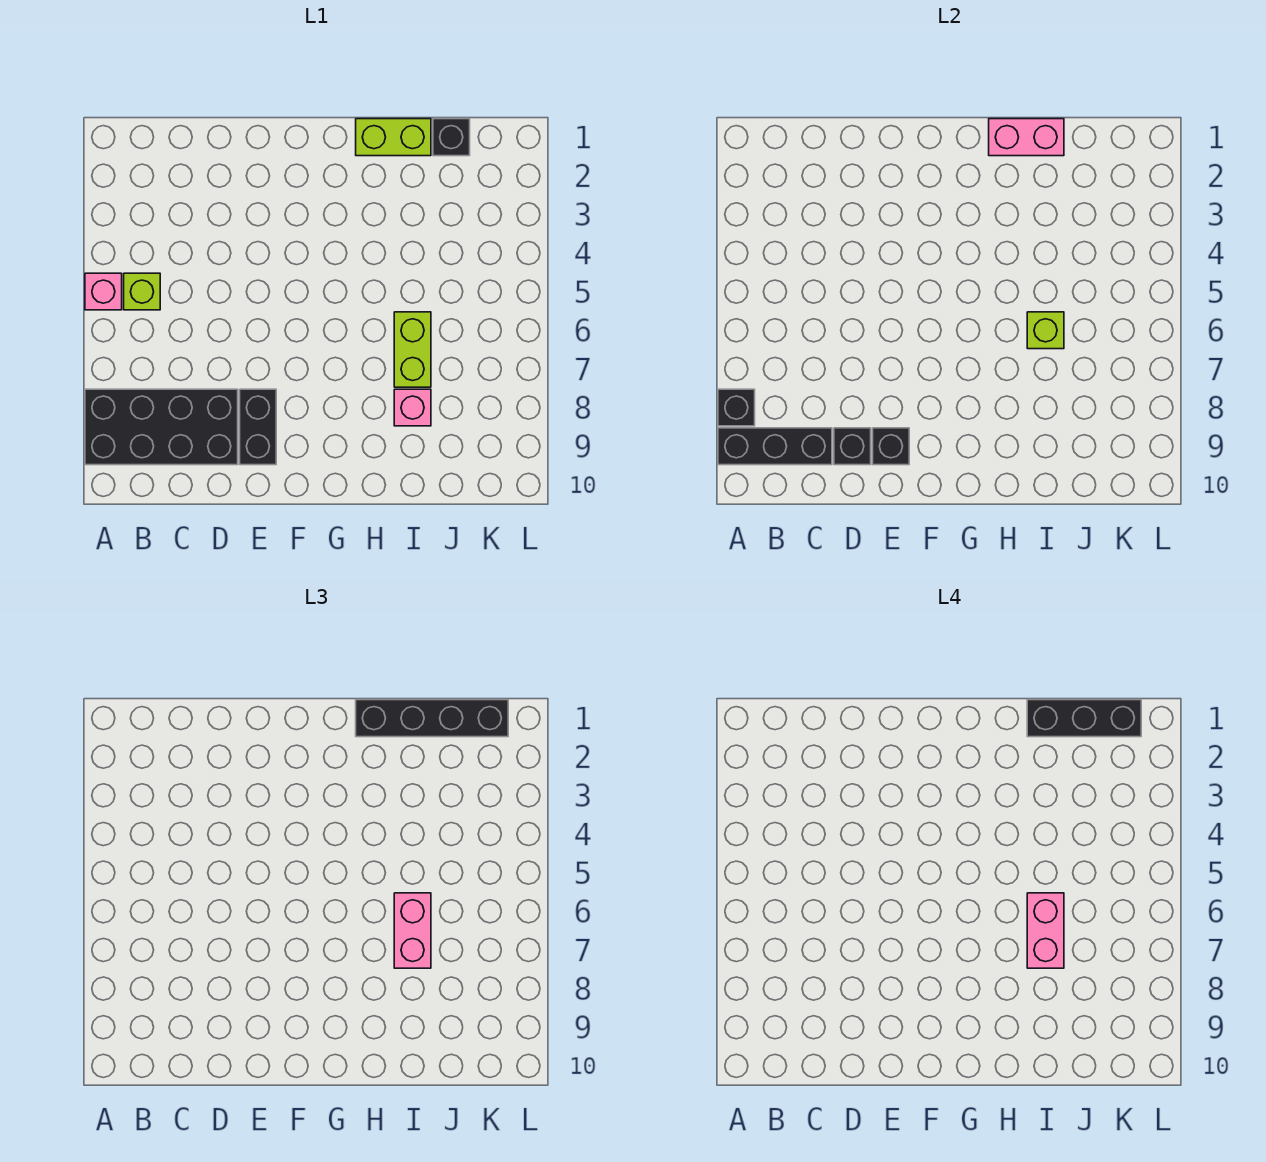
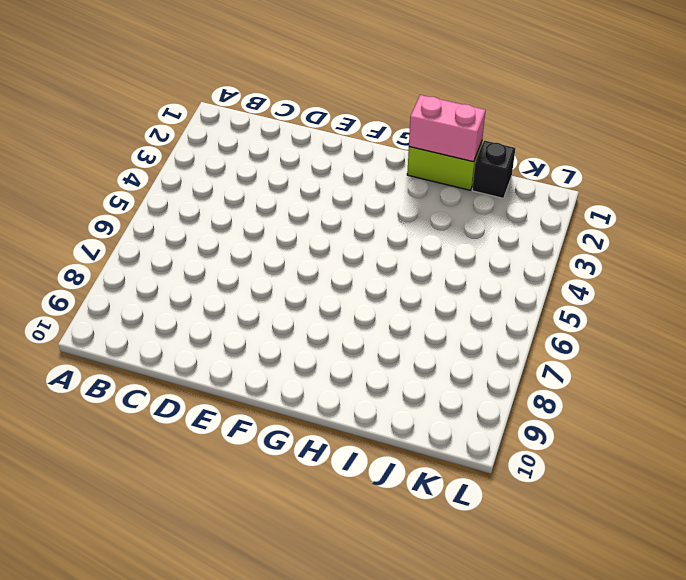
none -> pink brick A5 level 1
none -> black brick A8:D9 level 1
none -> lime brick B5 level 1

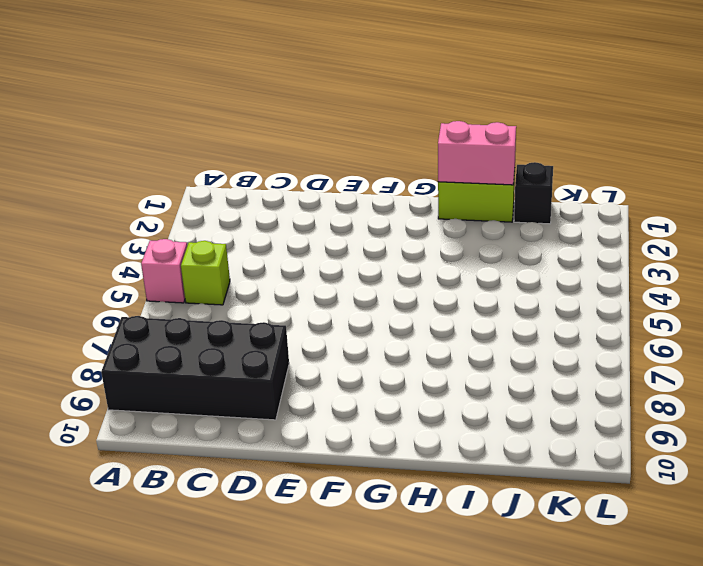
none -> black brick E8:E9 level 1
none -> lime brick I6:I7 level 1
none -> pink brick I8 level 1

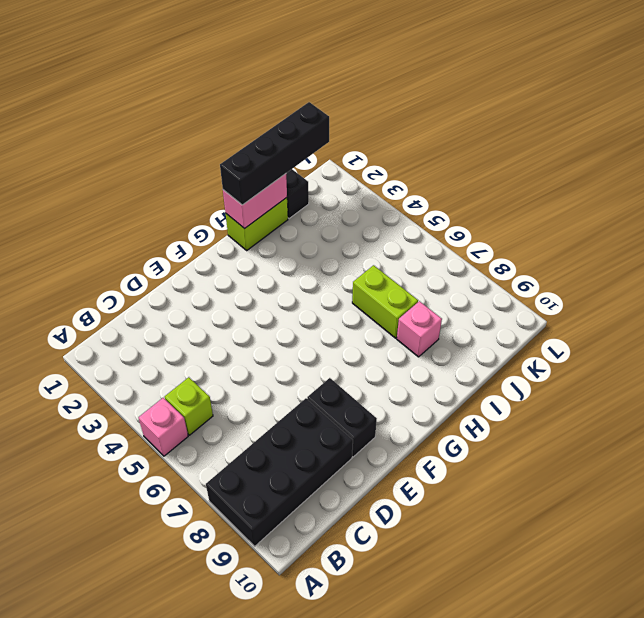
none -> black brick A8 level 2
none -> black brick A9:C9 level 2
none -> black brick D9 level 2

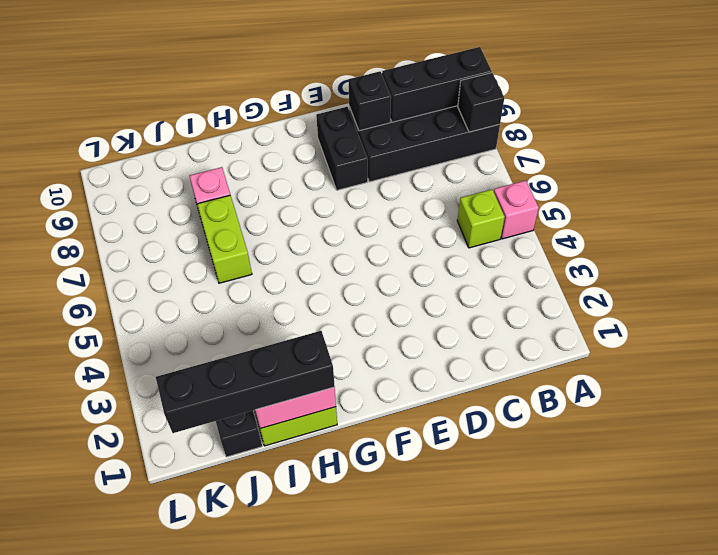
none -> black brick E9 level 2
none -> lime brick I6 level 2
none -> pink brick I6:I7 level 3

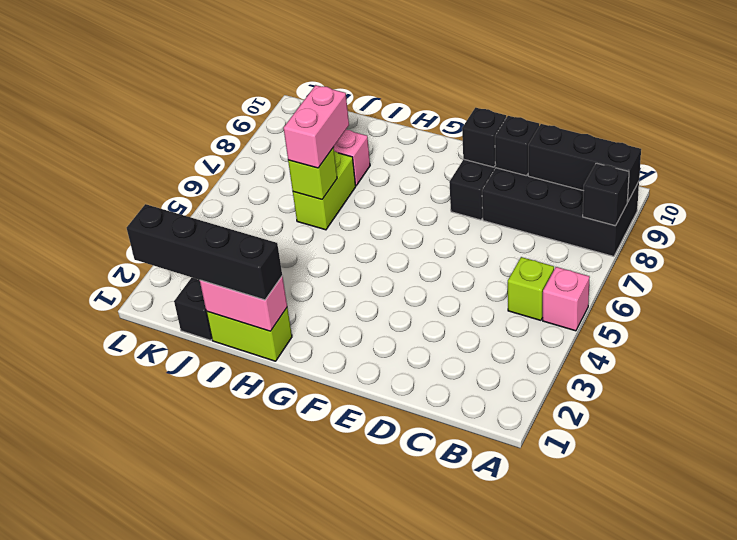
none -> black brick I1:K1 level 4
none -> pink brick I6:I7 level 4

